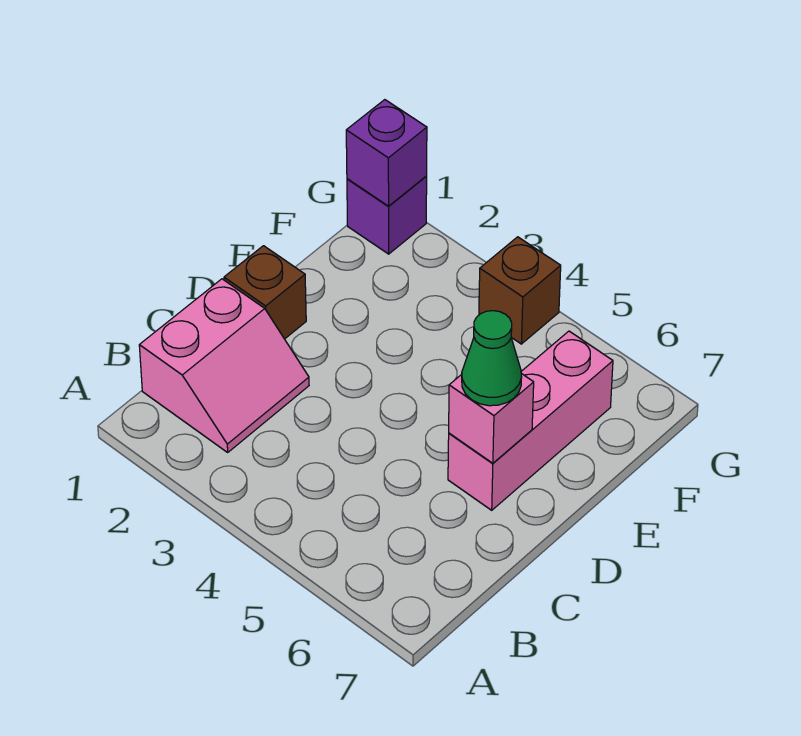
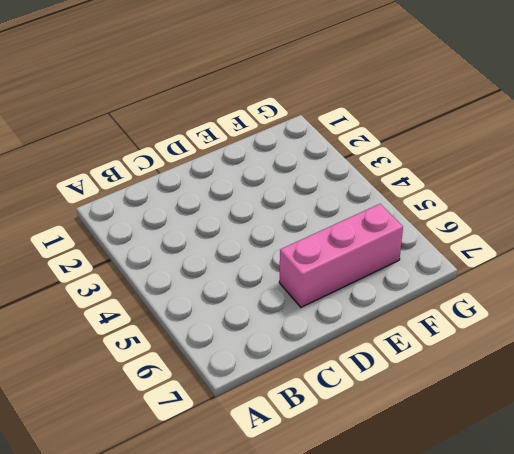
none -> pink slope B1:C2 level 1 top 1
none -> brown brick D1 level 1

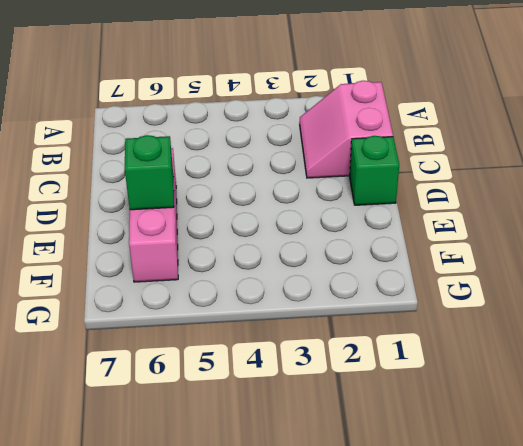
green brick D1 level 1 -> brown brick D1 level 1
green brick E6 level 2 -> none
none -> purple brick G1 level 1
none -> brown brick G4 level 1

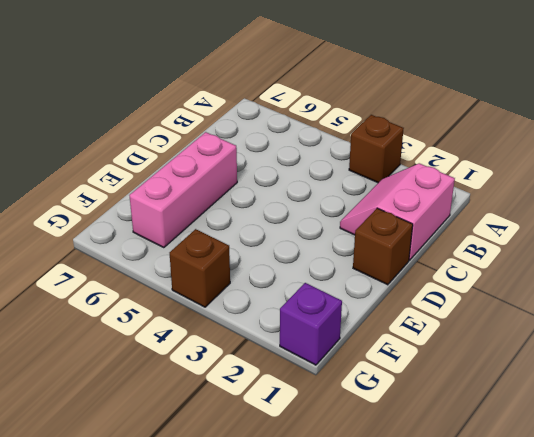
brown brick A3 level 1 -> none
none -> pink brick D6 level 2
none -> purple brick G1 level 2

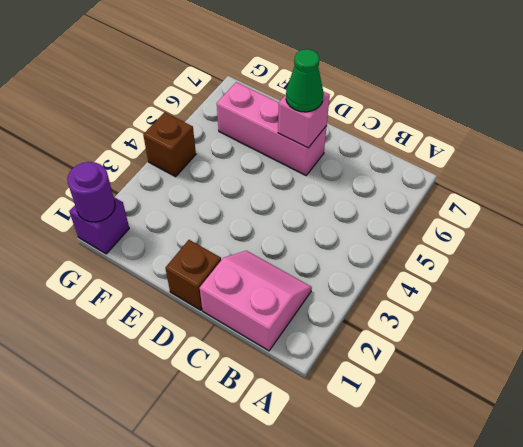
purple round brick G1 level 2 -> purple brick G1 level 2

